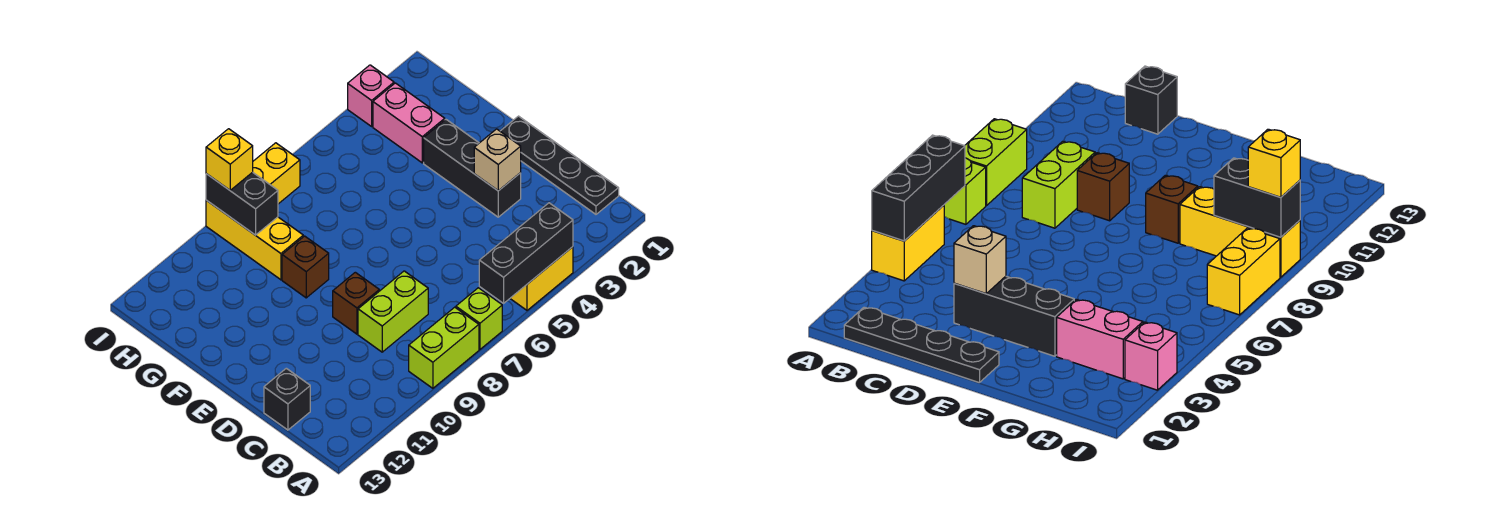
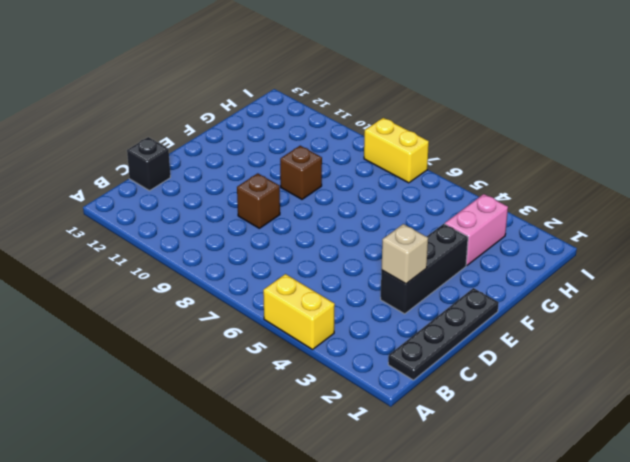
none -> lime brick A7 level 1
none -> lime brick A8:A9 level 1
none -> lime brick C8:C9 level 1

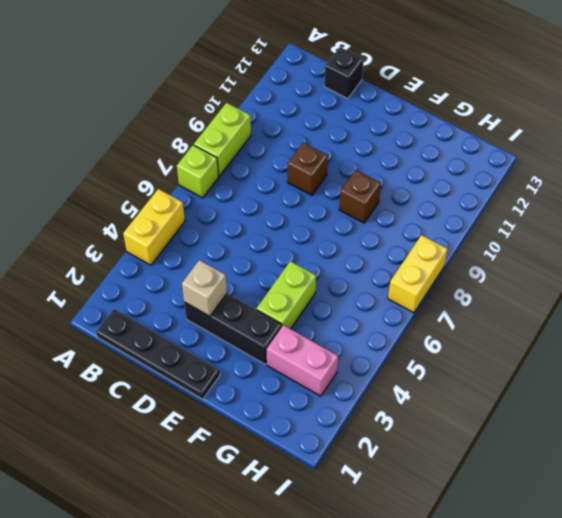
lime brick F4:F5 level 1 -> lime brick C8:C9 level 1
none -> yellow brick G9:I9 level 1
none -> pink brick I3 level 1
none -> black brick A4:A6 level 2

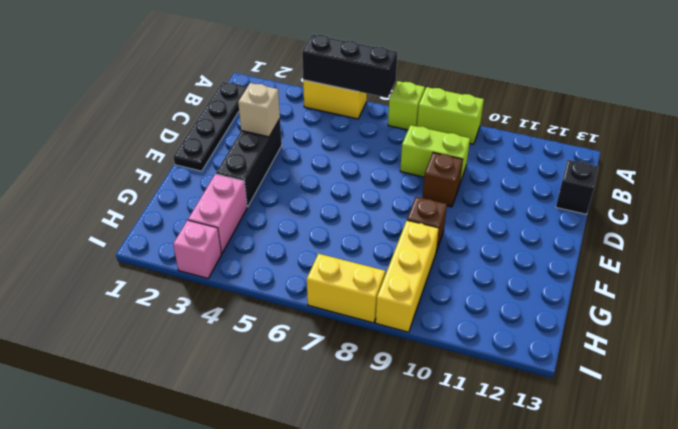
none -> black brick H9:I9 level 2
none -> yellow brick I9 level 3

